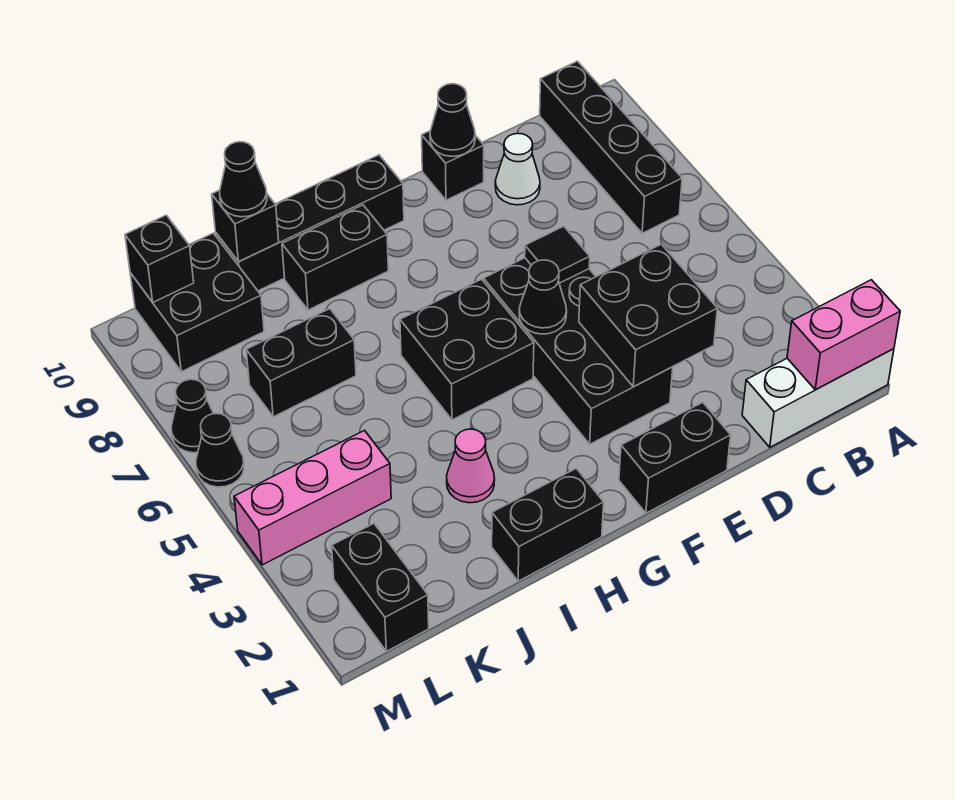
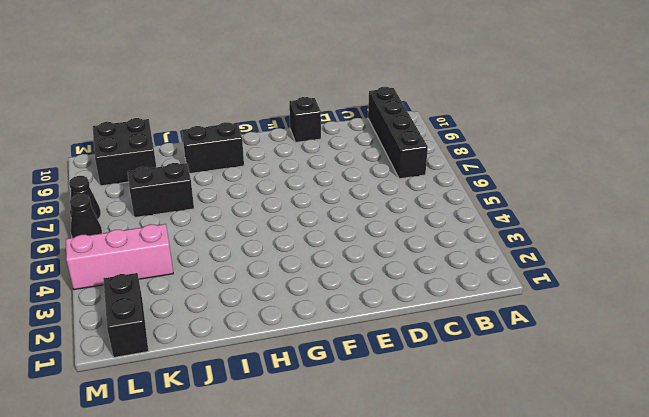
none -> white brick A1:C1 level 1
none -> white cone D9 level 1
none -> black brick E1:F1 level 1

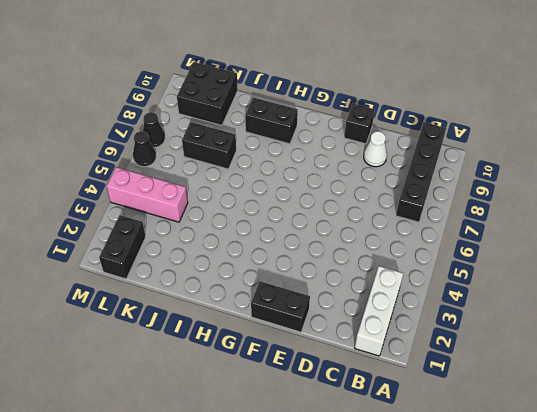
white brick B1:B3 level 1 -> white brick A1:C1 level 1
none -> black brick E3:F6 level 1
none -> black brick G5:H6 level 1
none -> black brick G10:J10 level 1

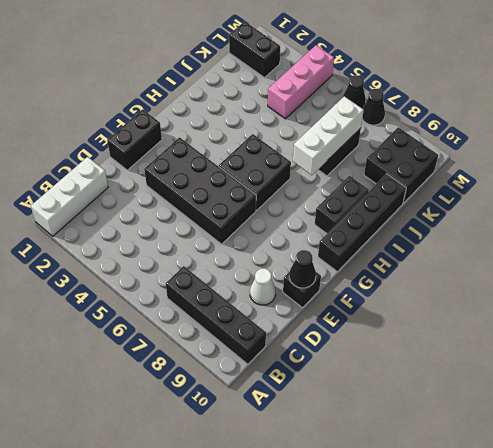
white brick I7:K7 level 2 -> none
none -> black brick H1:I1 level 1
none -> pink cone I3 level 1
none -> pink brick A1:B1 level 2

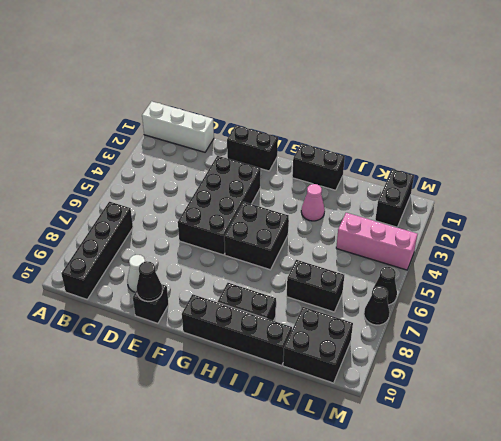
none -> pink brick A1:B1 level 2
none -> black brick D3:E4 level 2
none -> black tile E6 level 2

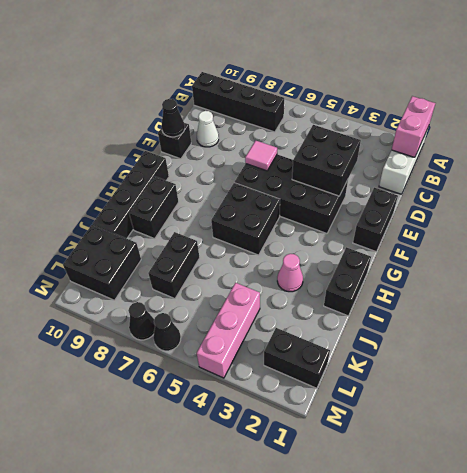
pink tile E6 level 2 -> black tile E6 level 2
none -> black cone F5 level 2
none -> black brick J10 level 2
none -> black brick L10 level 2

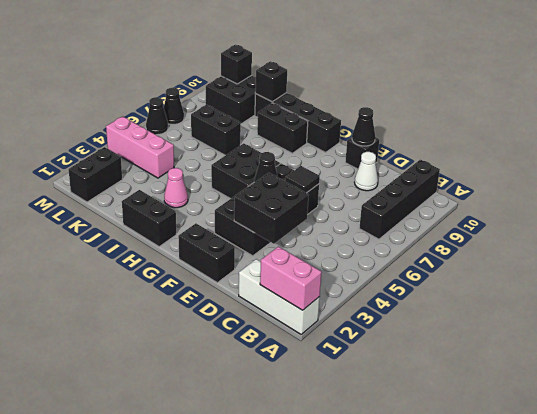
none -> black cone J10 level 3

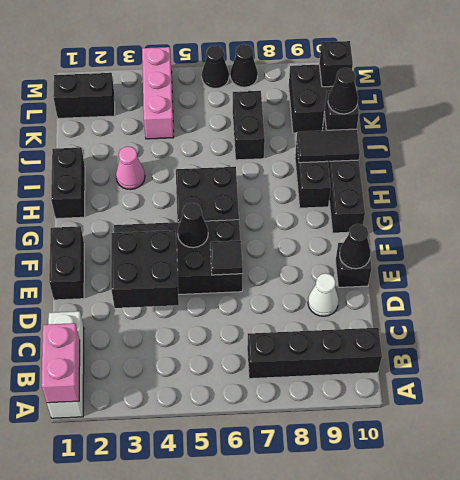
black tile I9:I10 level 2 -> none

